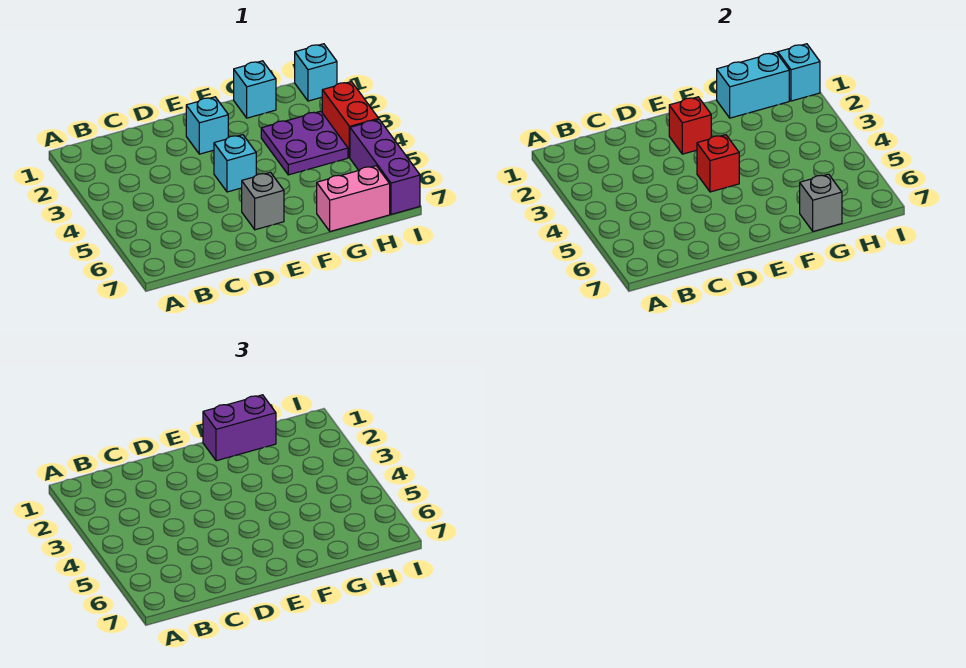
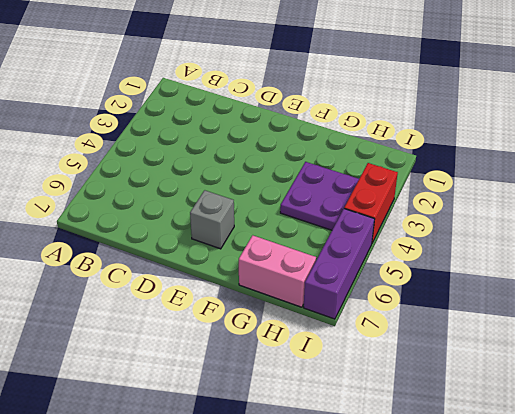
none -> cyan brick E2 level 1
none -> cyan brick E4 level 1
none -> cyan brick G1 level 1

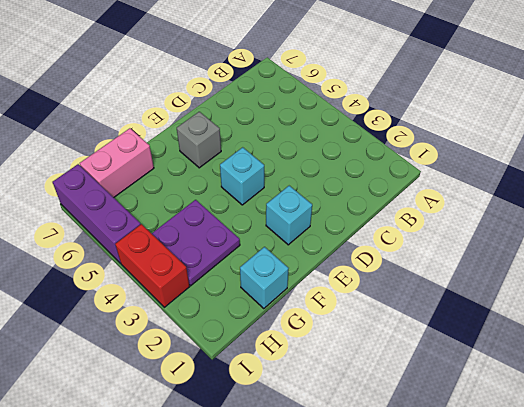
none -> cyan brick I1 level 1
none -> red brick E2 level 2
none -> red brick E4 level 2

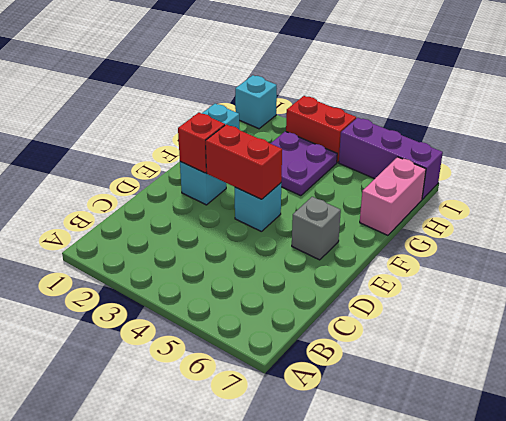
red brick E3:E4 level 2 -> red brick E4 level 2
none -> cyan brick G1:H1 level 2
none -> grey brick G7 level 2
none -> cyan brick I1 level 2

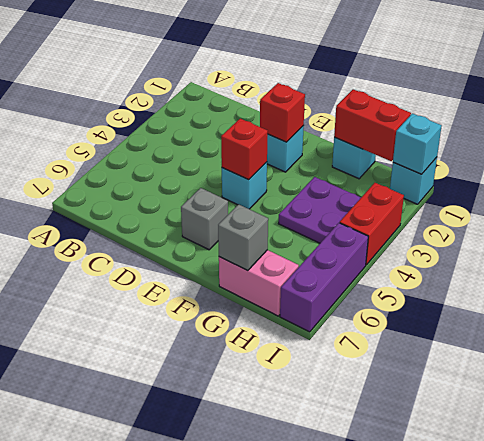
red brick G1:H1 level 2 -> cyan brick G1:H1 level 2
none -> purple brick F1:G1 level 3

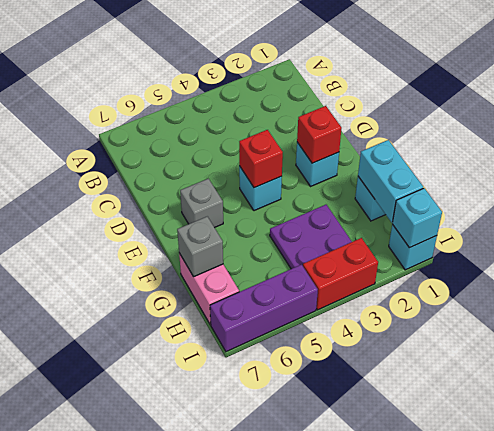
none -> purple brick F1:G1 level 3

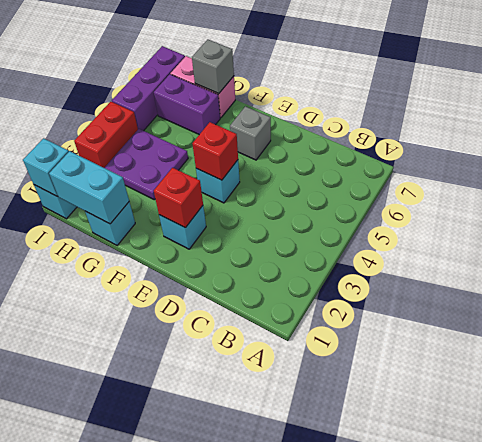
purple brick G6:H6 level 1 -> purple brick F1:G1 level 3

